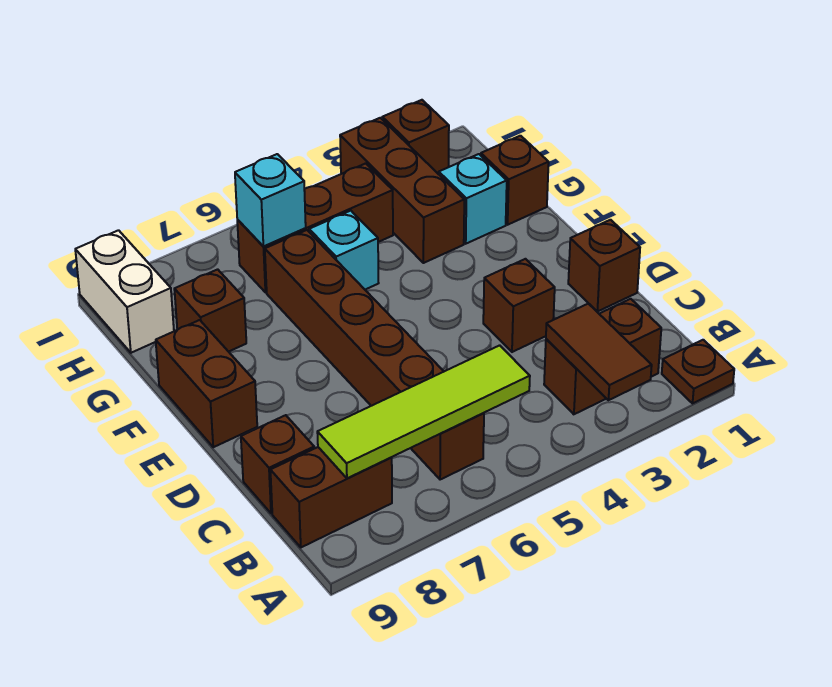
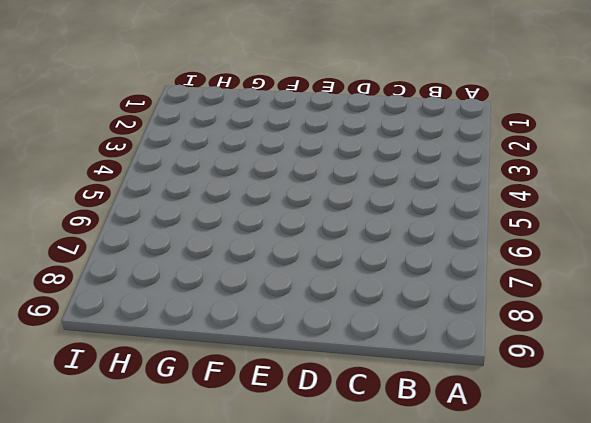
none -> brown plate A1 level 1
none -> brown brick B2:B3 level 1
none -> brown brick B6:G6 level 1

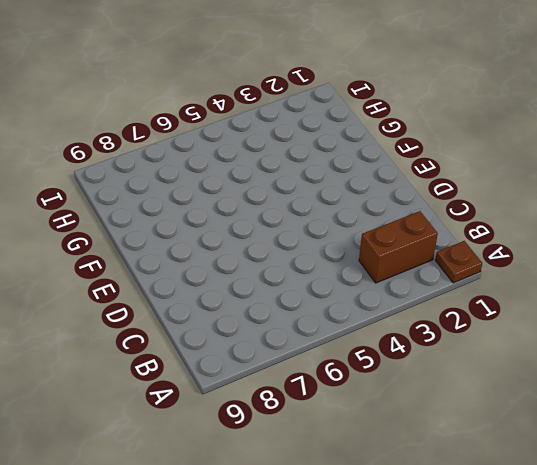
none -> brown brick B6:G6 level 1
none -> brown brick B8:B9 level 1
none -> brown brick C9 level 1

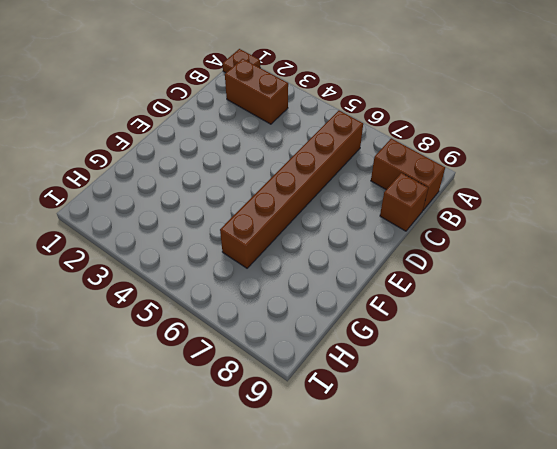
none -> brown brick D1 level 1
none -> brown brick D3 level 1
none -> brown brick E9:F9 level 1

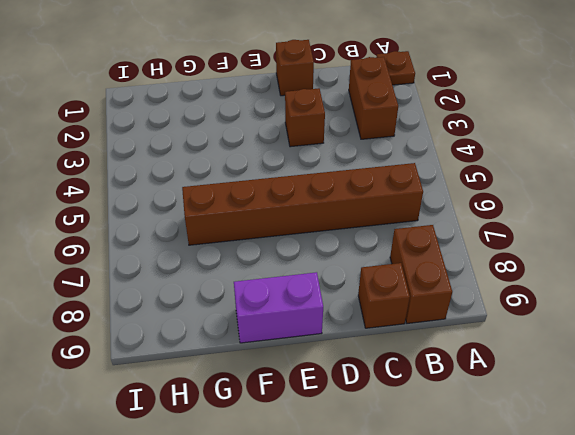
purple brick E9:F9 level 1 -> brown brick E9:F9 level 1
none -> brown brick G1 level 1
none -> cyan brick G2 level 1
none -> brown brick G3:I3 level 1

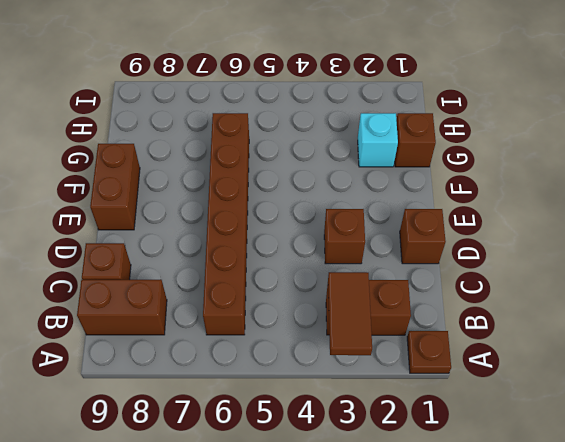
none -> brown brick G3:I3 level 1
none -> cyan brick G5 level 1
none -> brown brick G8 level 1

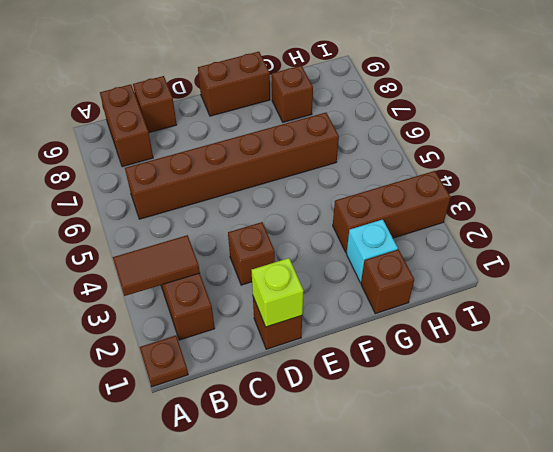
lime brick D1 level 2 -> none
none -> cyan brick G5 level 1
none -> brown brick H4:H6 level 1
none -> white brick H9:I9 level 1

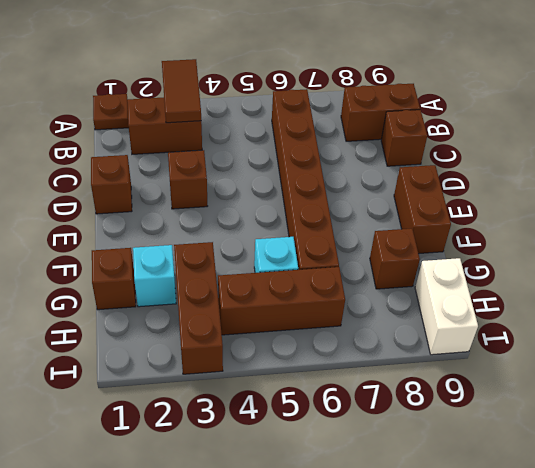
none -> brown brick I2 level 1
none -> lime tile B5:B8 level 2
none -> cyan brick H6 level 2

